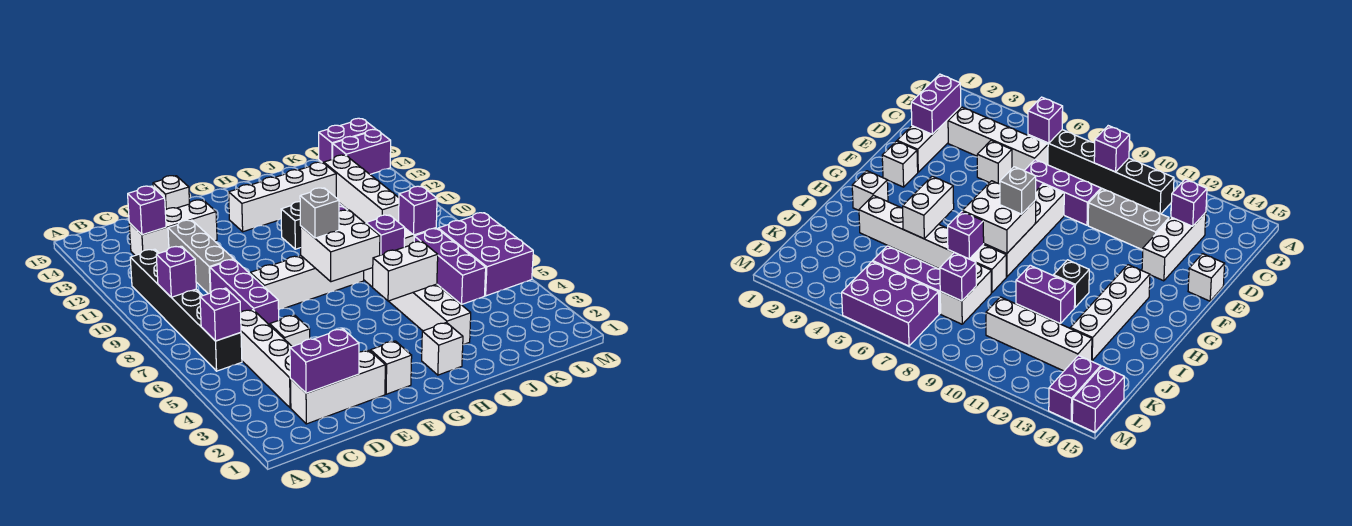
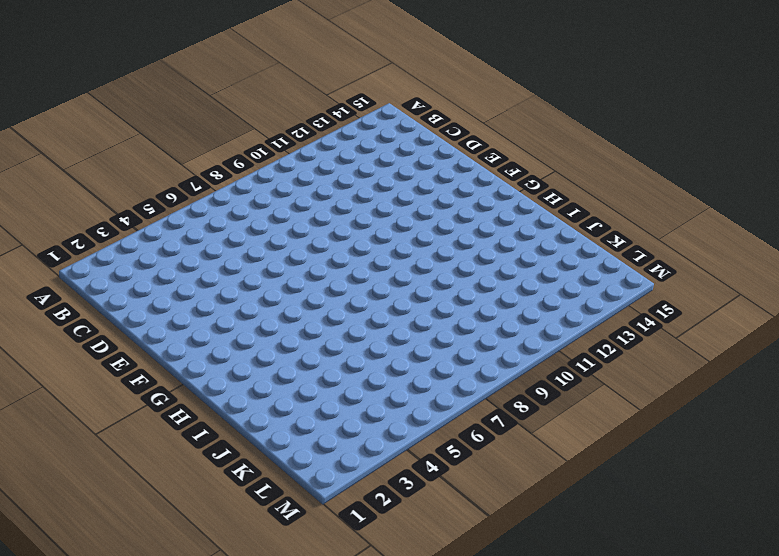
none -> black brick B6:B11 level 1
none -> white brick C2:E2 level 1
none -> white brick C3:C6 level 1
none -> white brick C13:E13 level 1

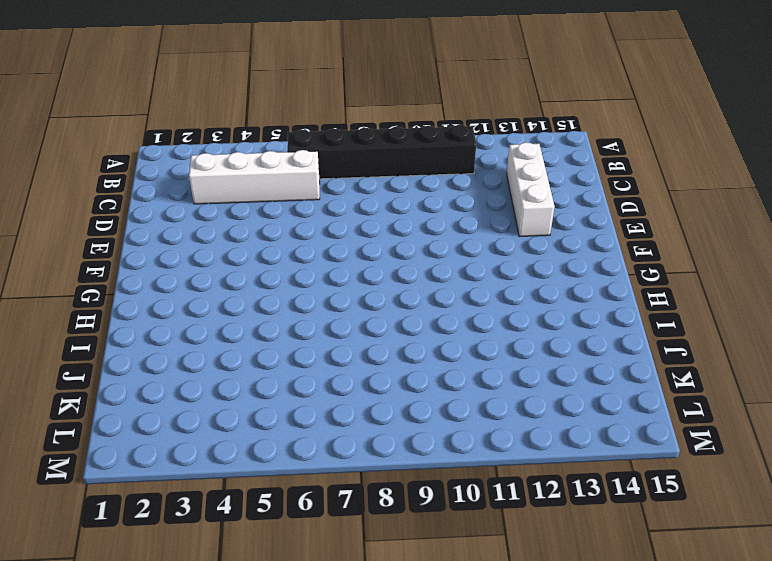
none -> white brick C2:E2 level 1
none -> white brick D5 level 1
none -> purple brick D7:D9 level 1
none -> grey brick D10:D12 level 1

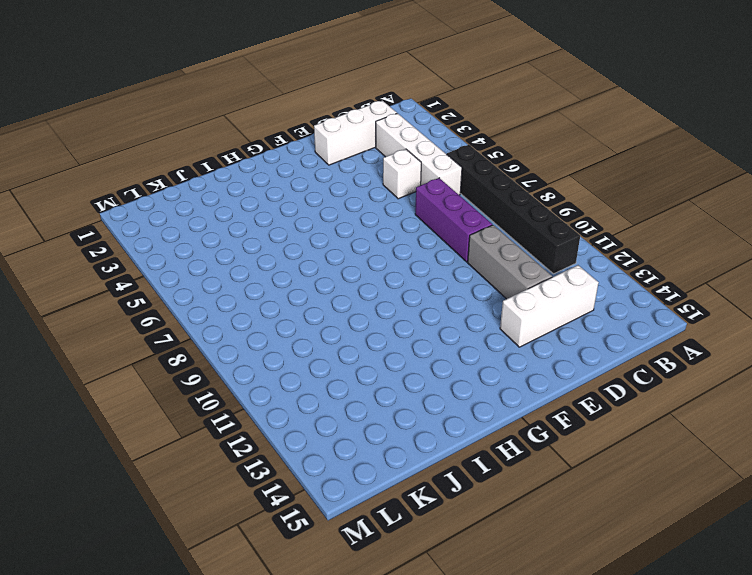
none -> white brick E8:H8 level 1
none -> white brick E15 level 1
none -> white brick F2 level 1
none -> white brick G13:J13 level 1

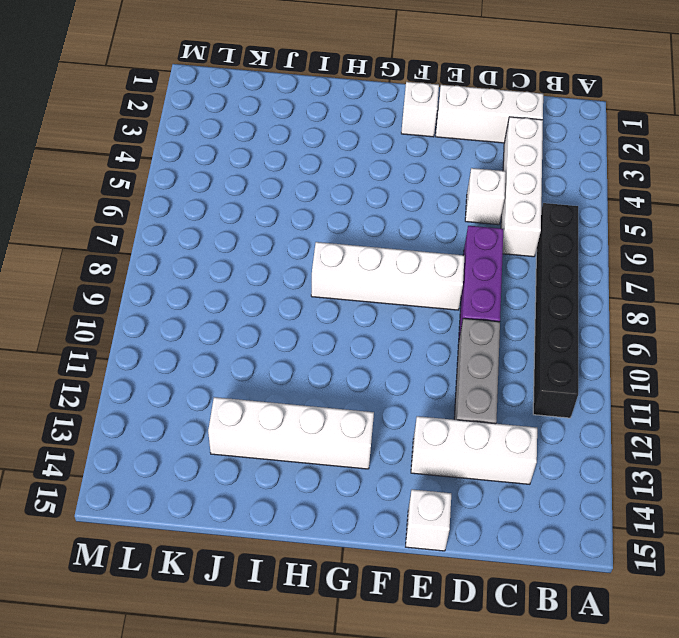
none -> white brick H2 level 1
none -> black brick H11 level 1
none -> white brick I3:I8 level 1
none -> purple brick I10:I11 level 1

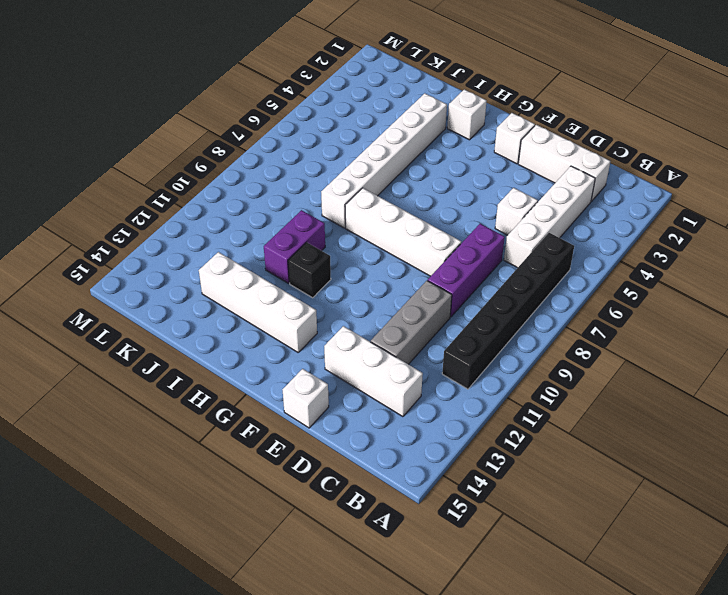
none -> white brick J8:K8 level 1
none -> purple brick K5:K7 level 1
none -> white brick K10:K13 level 1
none -> purple brick L5:M7 level 1

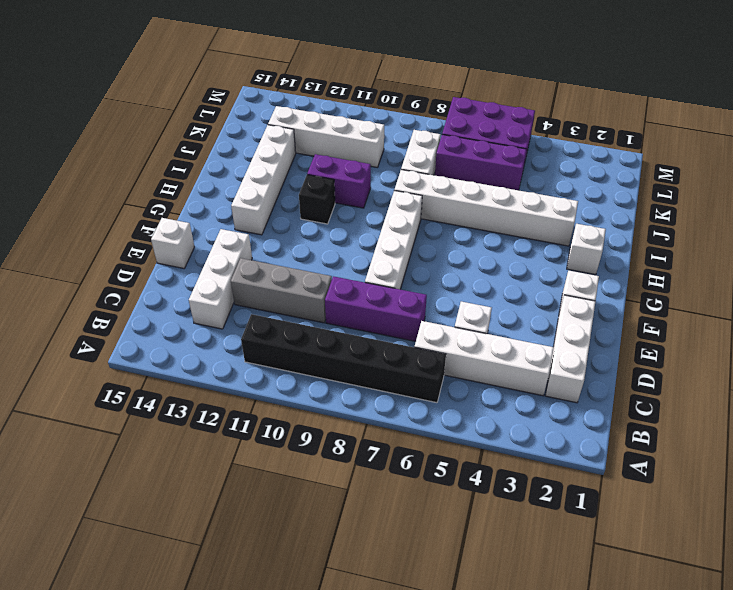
none -> purple brick L14:M14 level 1
none -> purple brick L15:M15 level 1
none -> purple brick B6 level 2
none -> purple brick B9 level 2

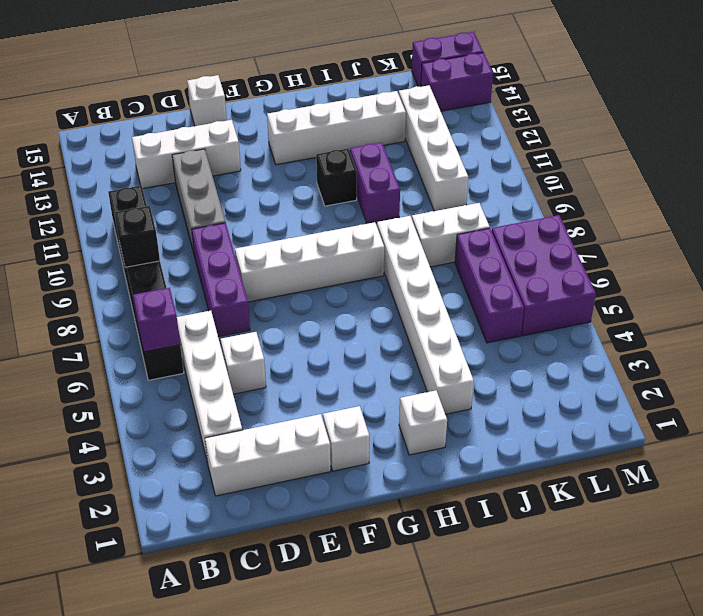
black brick B9 level 2 -> purple brick B9 level 2
none -> purple brick C2:D2 level 2
none -> purple brick C13 level 2
none -> white brick G7:H8 level 2
none -> white brick H5:I5 level 2

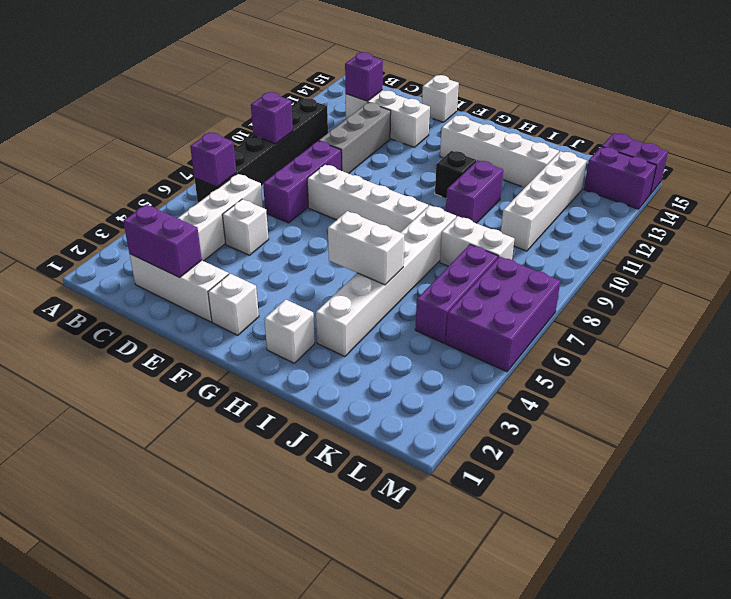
none -> white brick G7:H8 level 2
none -> purple brick I7 level 2
none -> purple brick K8 level 2
none -> grey brick G8 level 3

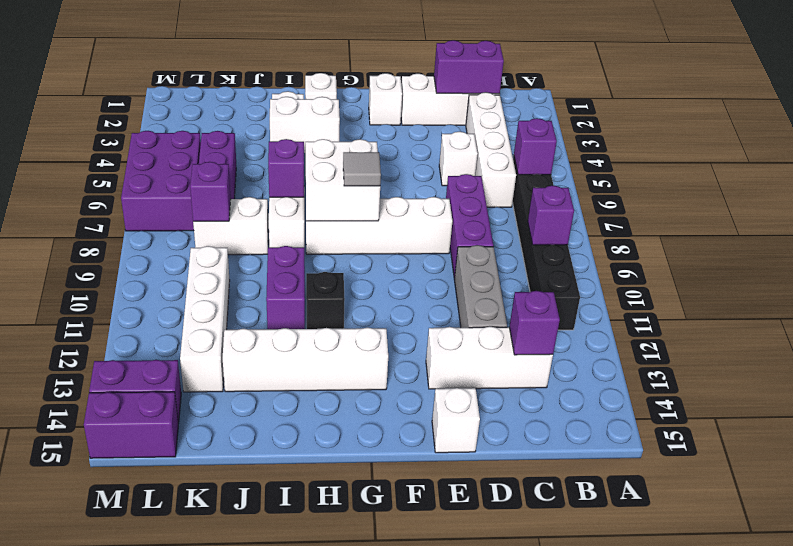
grey tile G8 level 3 -> grey brick G8 level 3

